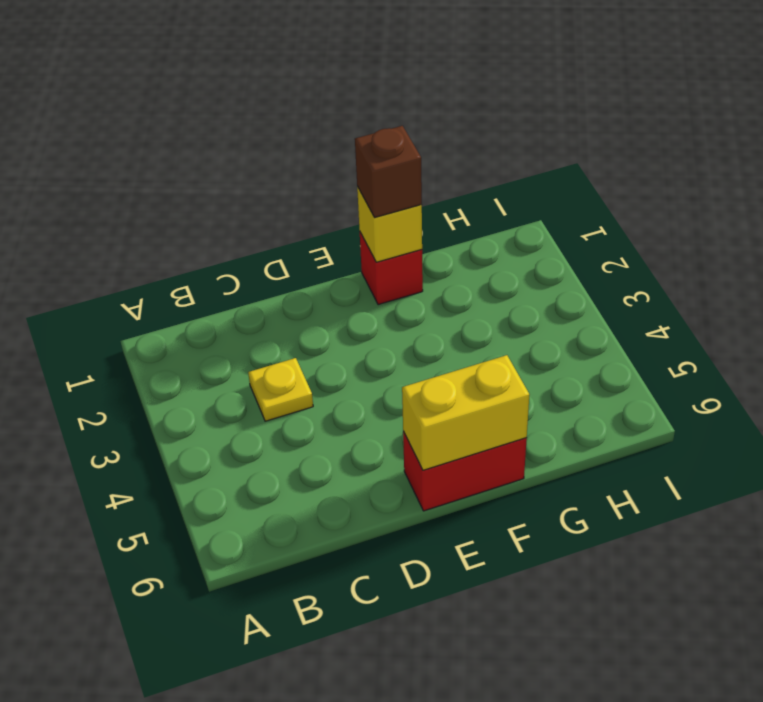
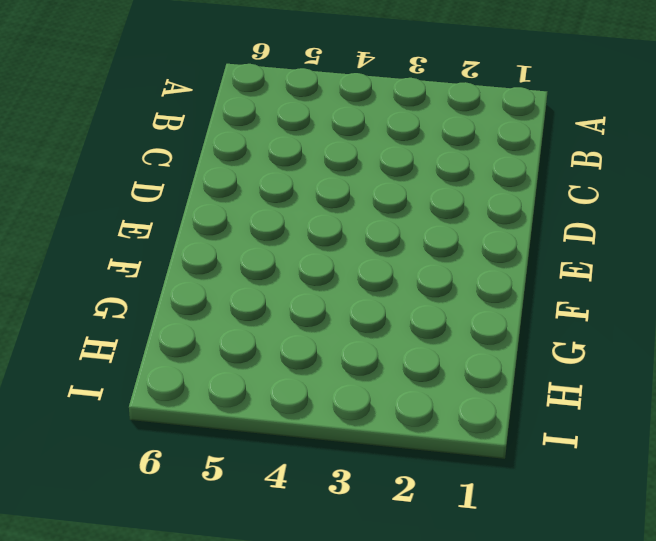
none -> yellow plate C3 level 1
none -> red brick E6:F6 level 1

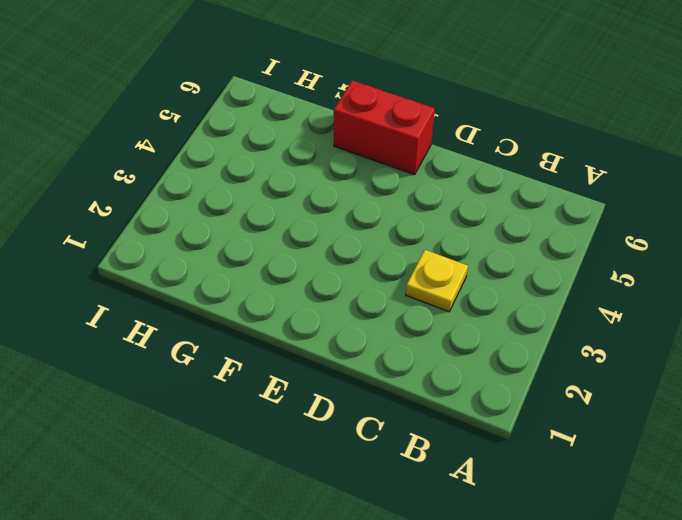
none -> red brick F1 level 1
none -> yellow brick E6:F6 level 2

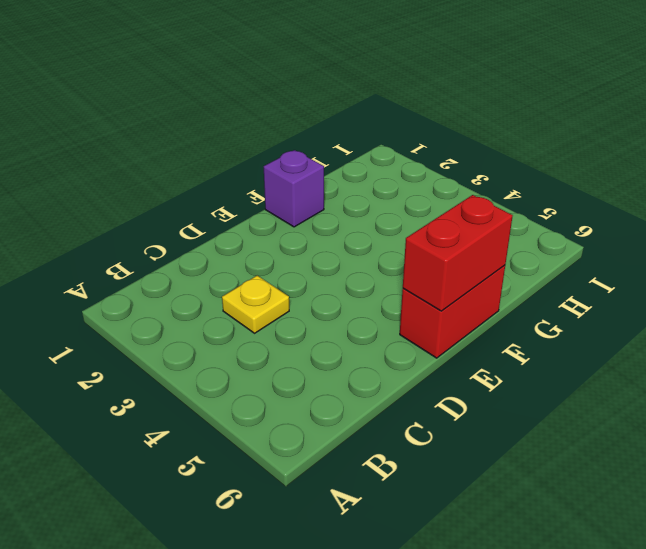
red brick E6:F6 level 2 -> yellow brick E6:F6 level 2
purple brick F1 level 1 -> red brick F1 level 1
none -> yellow brick F1 level 2
none -> brown brick F1 level 3

